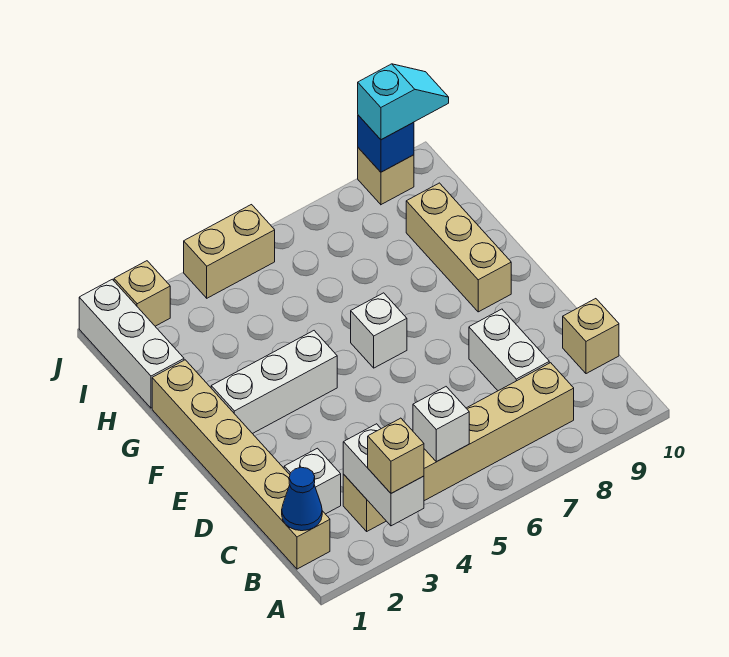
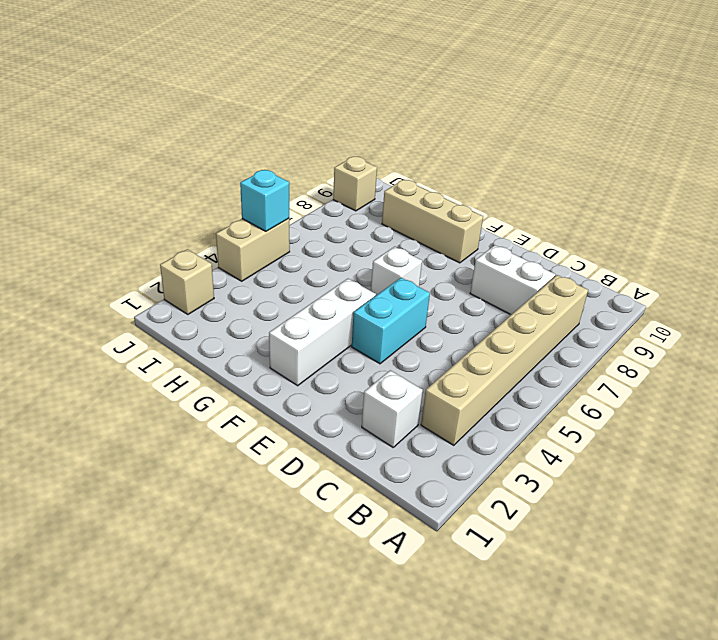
cyan brick E4:E5 level 1 -> none
cyan brick J5 level 2 -> none
none -> tan brick B1:G1 level 1
none -> tan brick C10 level 1
none -> white brick H1:J1 level 1

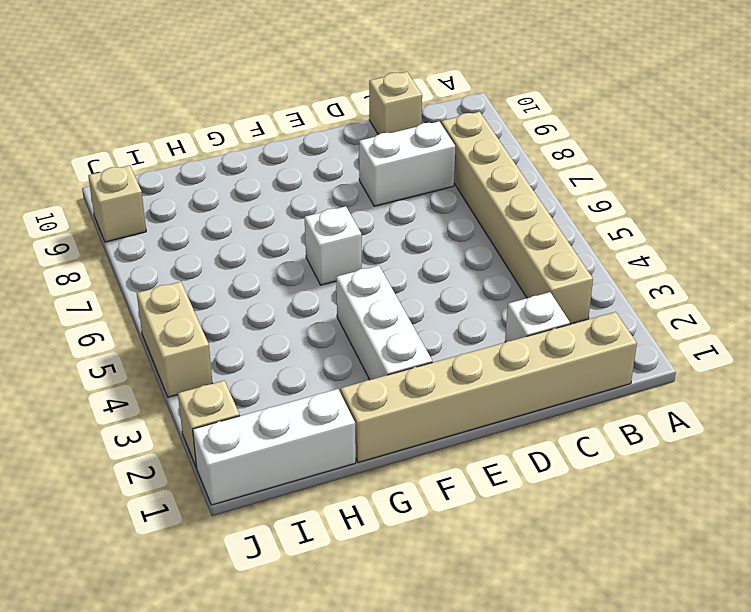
none -> tan brick F9:H9 level 1
none -> white brick A3:B3 level 2
none -> blue cone B1 level 2

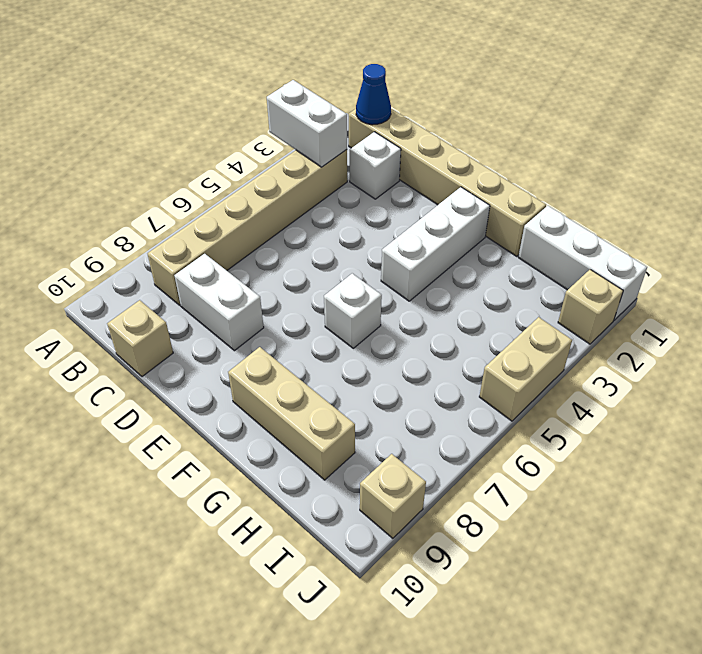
none -> white brick B5 level 2
none -> blue brick J9 level 2
none -> tan brick A3 level 3

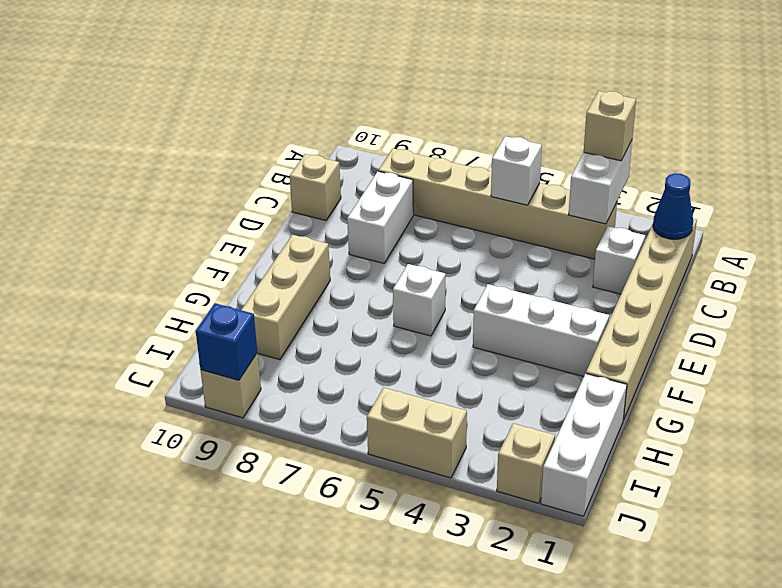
none -> cyan slope J9:J10 level 3 top 9

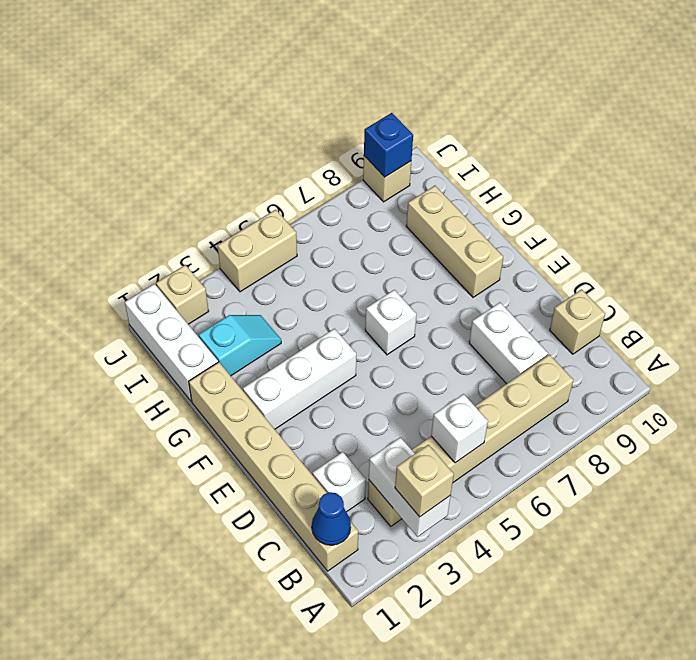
cyan slope H2:H3 level 1 top 2 -> cyan slope J9:J10 level 3 top 9

